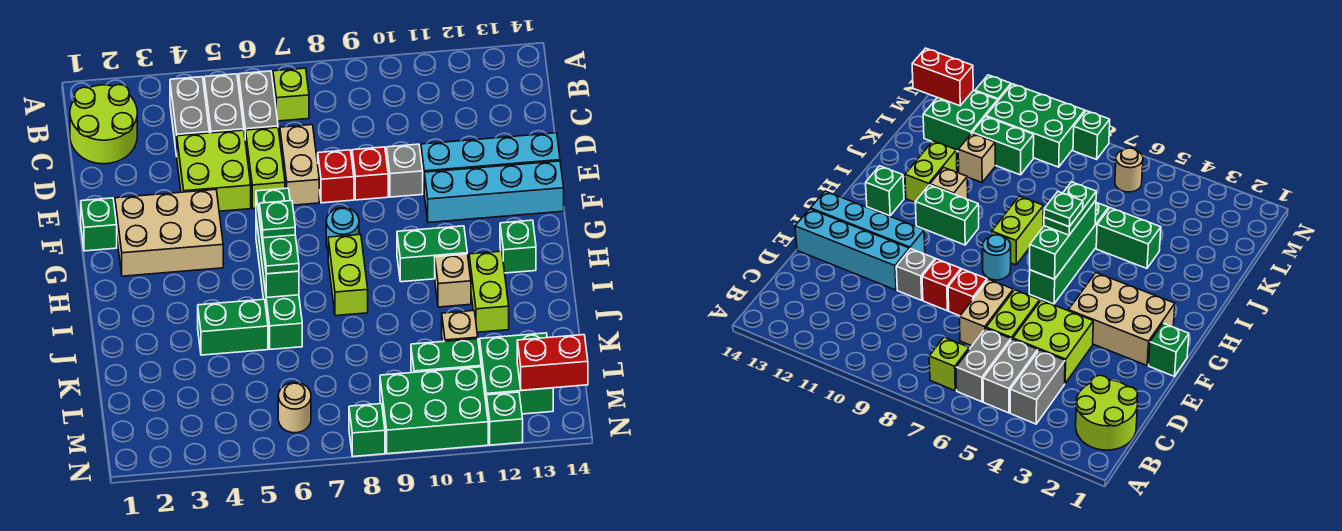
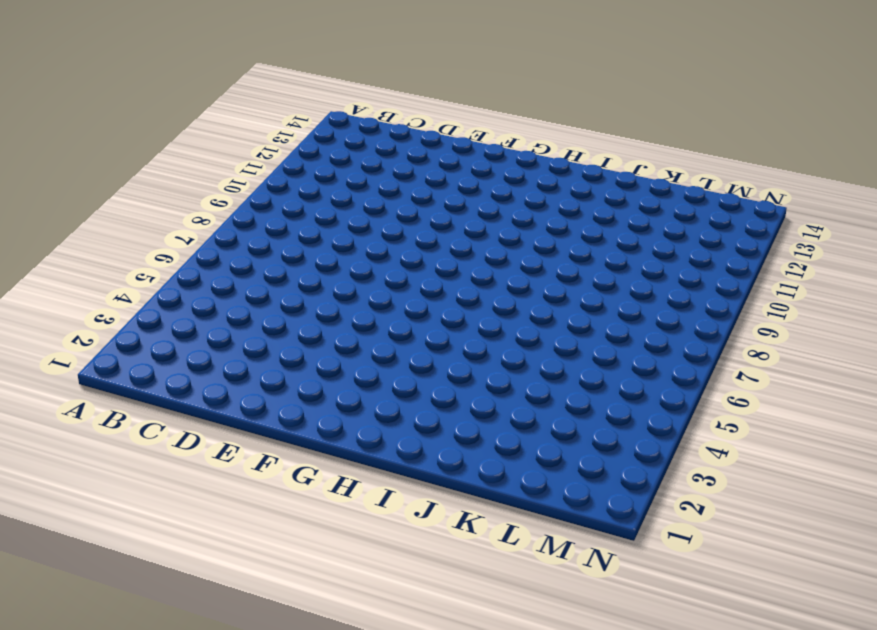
none -> lime round brick B1:C2 level 1
none -> grey brick B4:C4 level 1
none -> grey brick B5:C5 level 1
none -> grey brick B6:C6 level 1

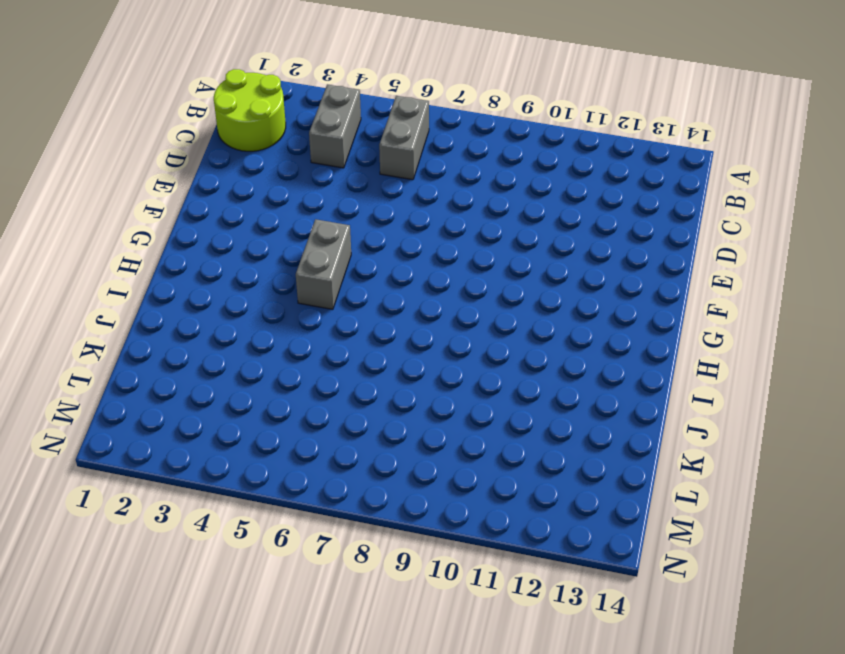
grey brick G5:H5 level 1 -> grey brick B5:C5 level 1
none -> lime brick B7 level 1
none -> lime brick D4:E5 level 1
none -> lime brick D6:E6 level 1
none -> tan brick D7:E7 level 1

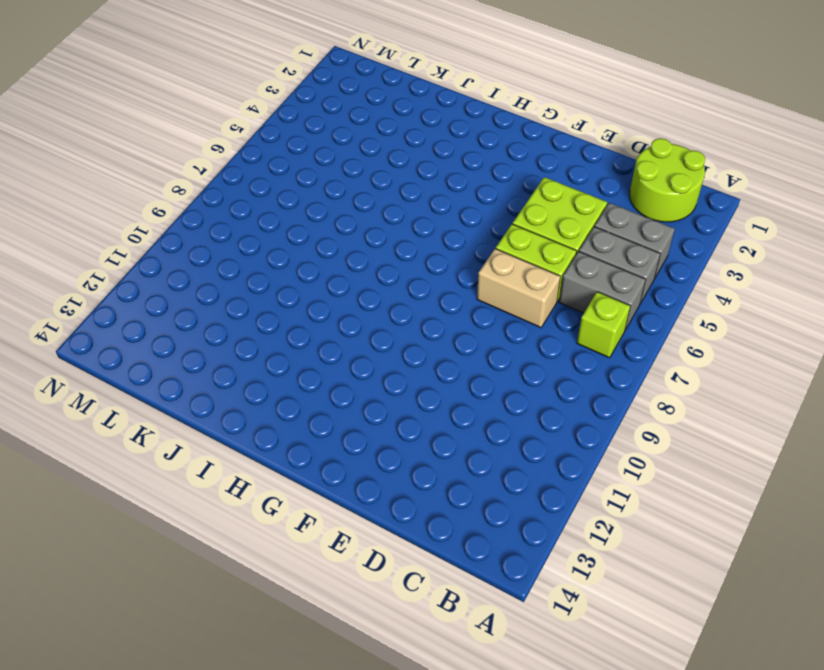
none -> red brick E8 level 1
none -> red brick E9 level 1
none -> grey brick E10 level 1
none -> cyan brick E11:E14 level 1

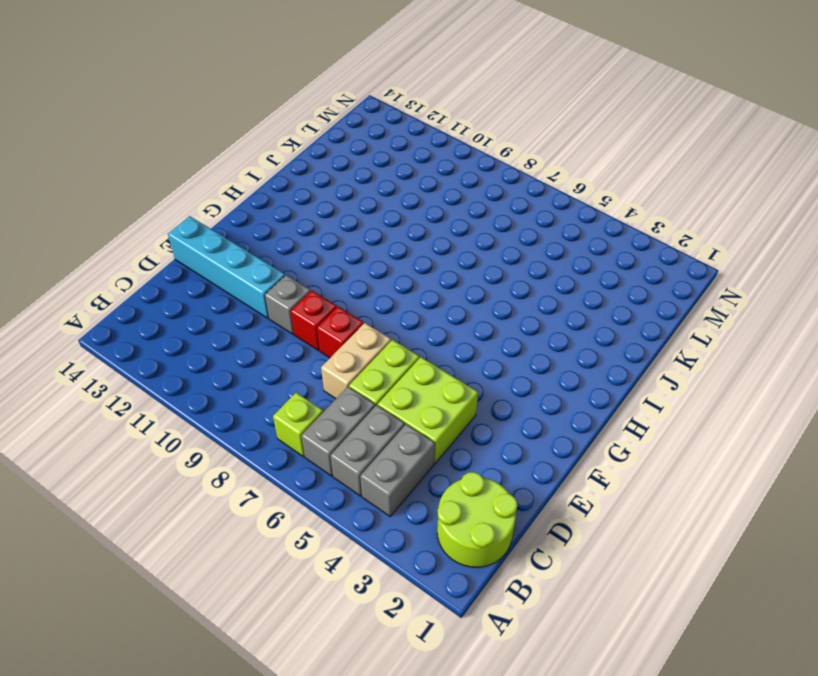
none -> green brick F1 level 1
none -> tan brick F2:G4 level 1
none -> cyan brick F11:F14 level 1
none -> green brick G6:J6 level 1

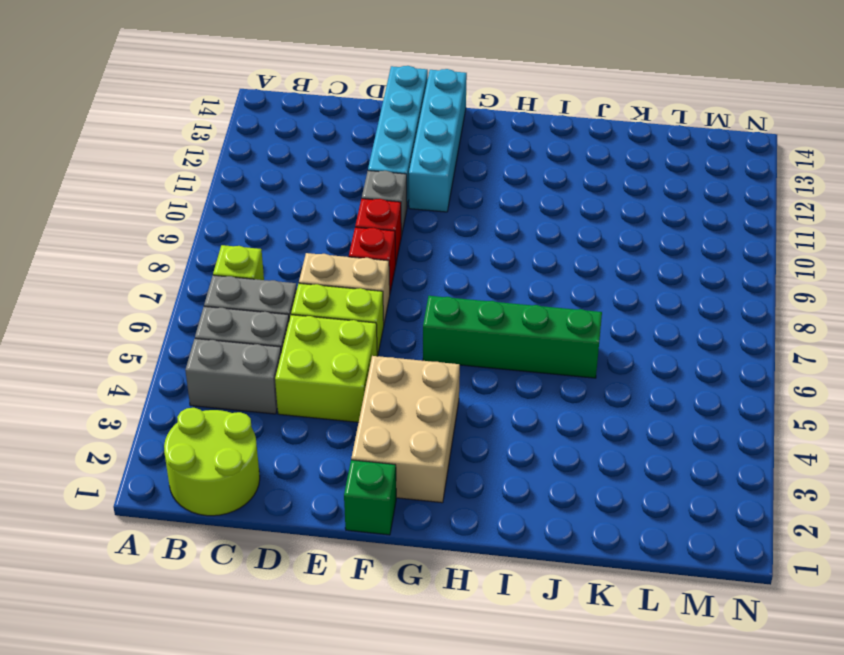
none -> cyan round brick G8 level 1
none -> lime brick H8:I8 level 1
none -> green brick H10:H11 level 1
none -> green brick H13 level 1

